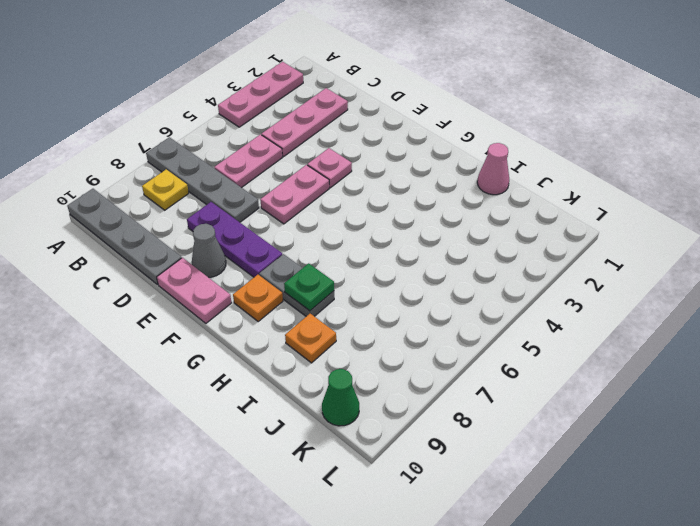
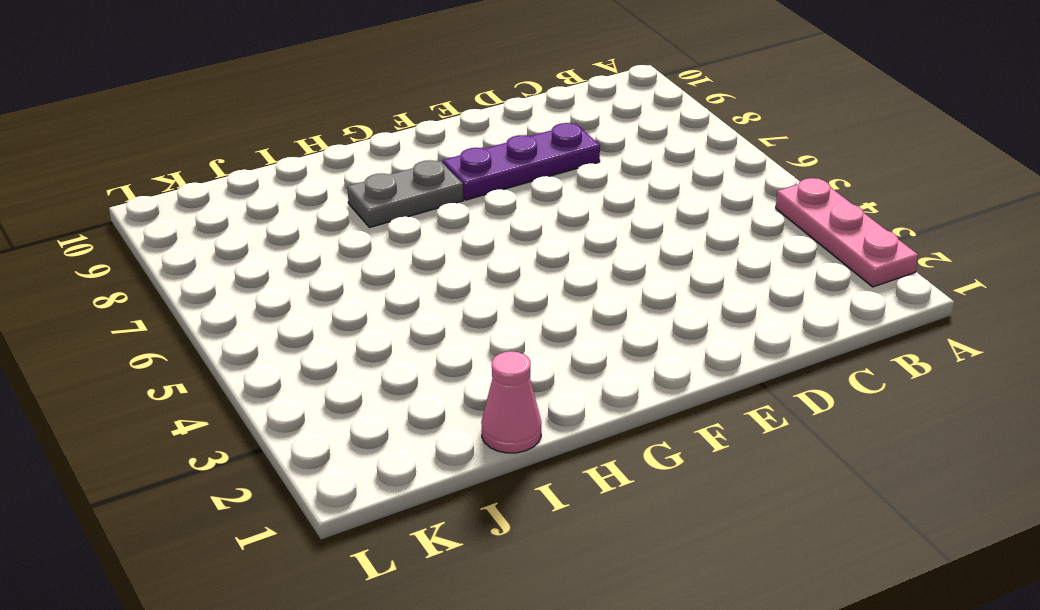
none -> grey plate A7:D7 level 1
none -> grey plate A10:D10 level 1
none -> yellow plate B8 level 1

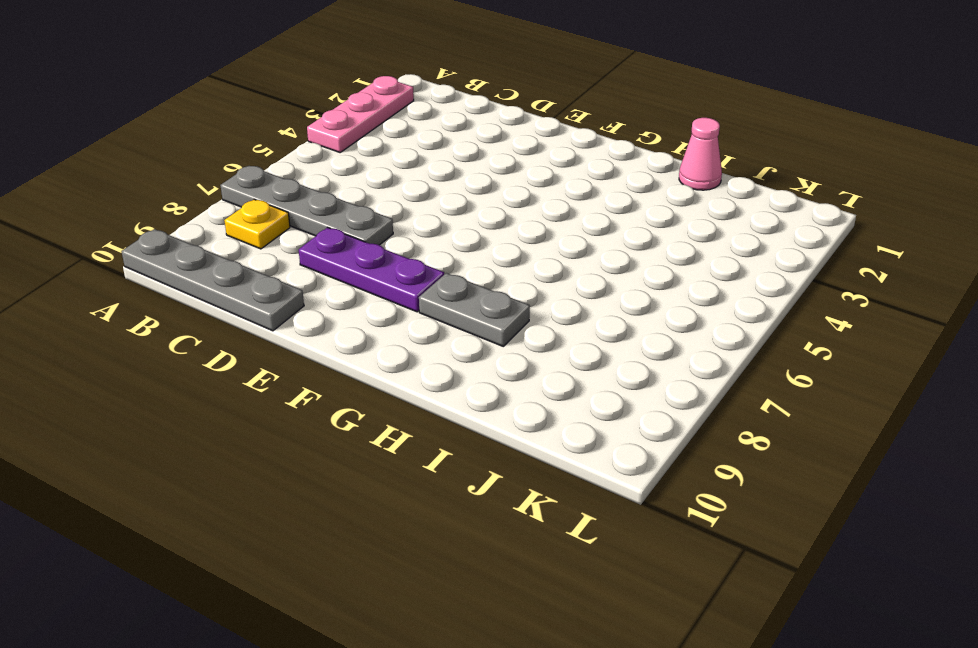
none -> pink plate C2:C4 level 1
none -> pink plate C5:C6 level 1
none -> pink plate E4 level 1

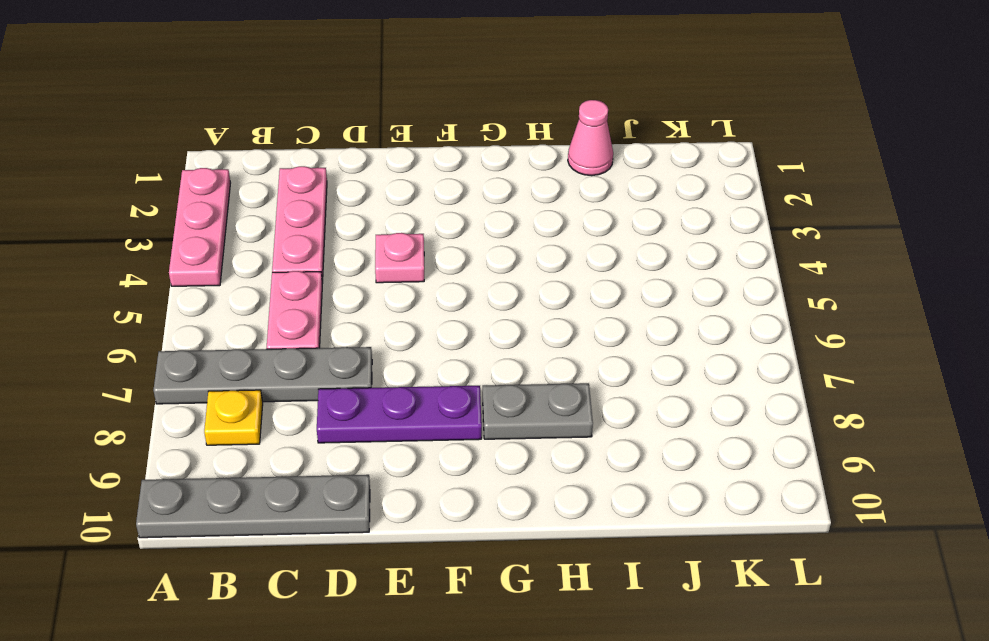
none -> pink plate E5:E6 level 1
none -> grey cone E9 level 1
none -> pink plate E10:F10 level 1

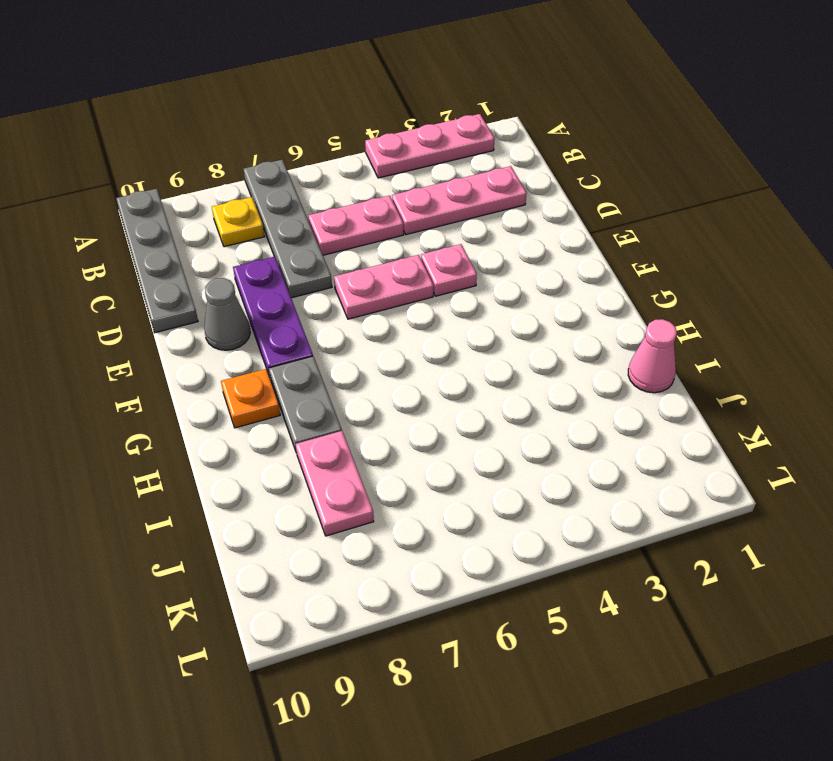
pink plate I8:J8 level 1 -> pink plate E10:F10 level 1
none -> orange plate I9 level 1
none -> green cone K10 level 1
none -> green plate H8 level 2

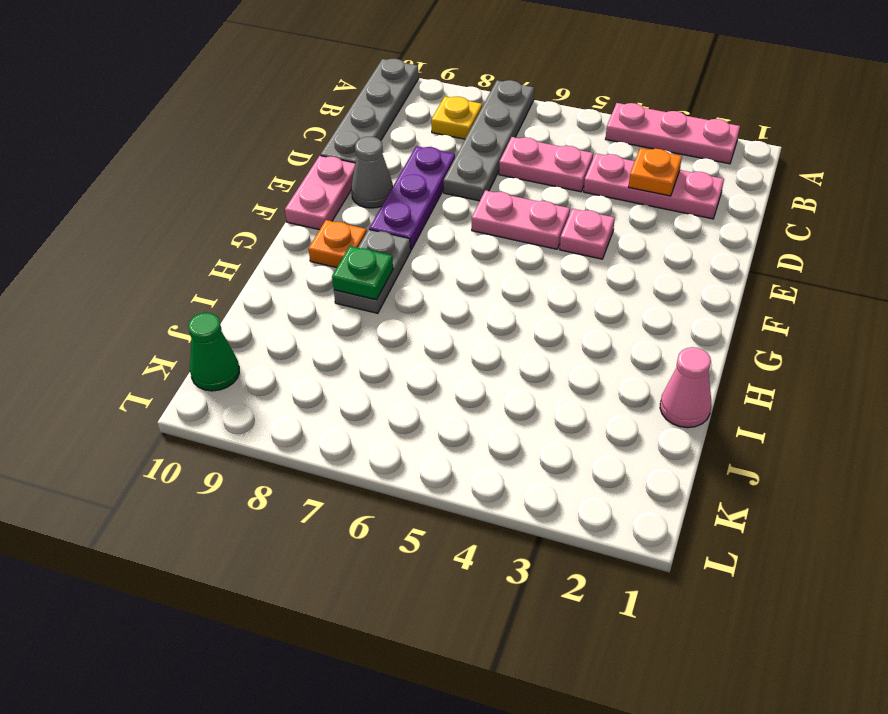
orange plate C3 level 2 -> orange plate I9 level 1

